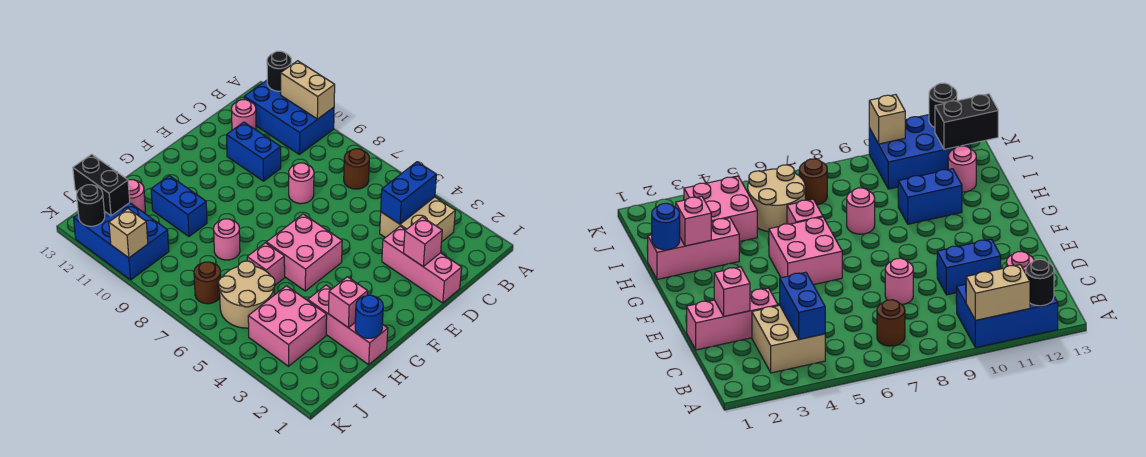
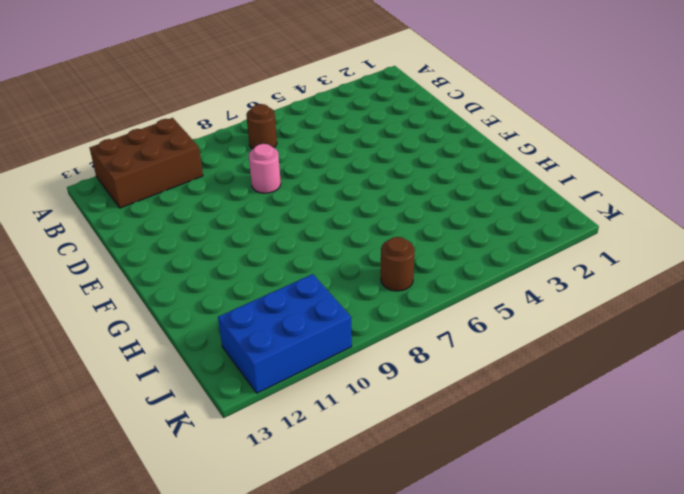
brown brick A10:B12 level 1 -> blue brick A10:B12 level 1
none -> tan brick B3:C4 level 1
none -> pink round brick C12 level 1
none -> pink brick D1:D3 level 1

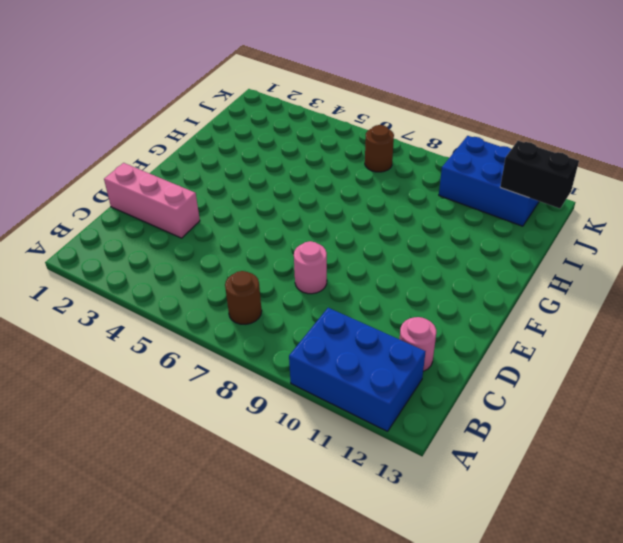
none -> tan brick B3:C4 level 1
none -> blue brick D10:D11 level 1
none -> pink brick F5:G6 level 1

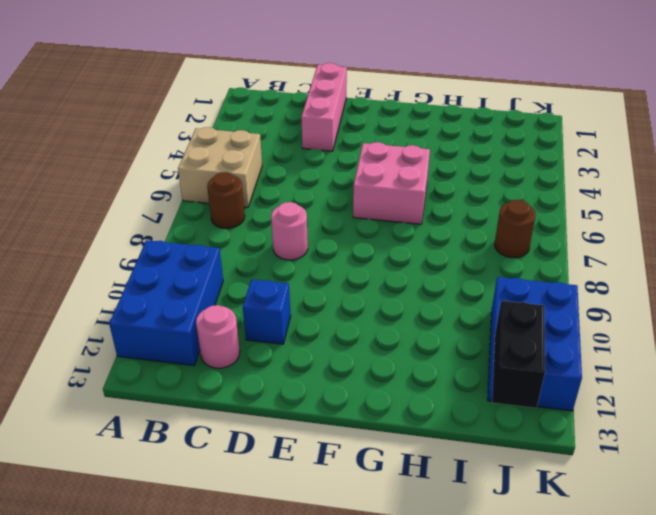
tan brick A5:B6 level 1 -> tan brick B3:C4 level 1
blue brick D11 level 1 -> blue brick D10:D11 level 1
none -> pink brick H1:H3 level 1
none -> pink brick H6 level 1
none -> pink round brick H8 level 1

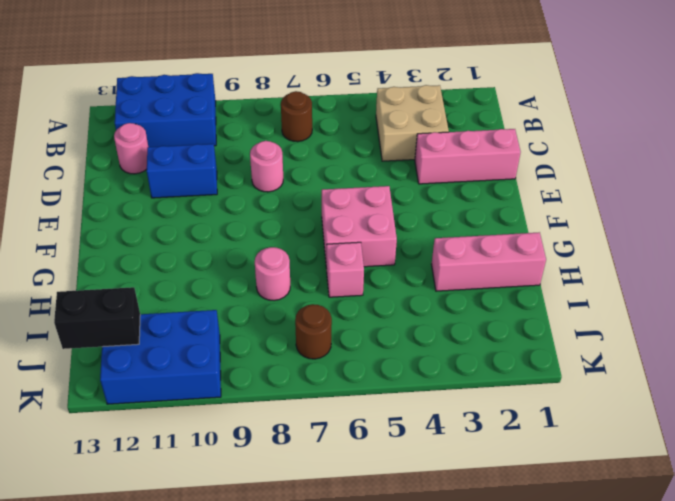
none -> blue brick H10:H11 level 1
none -> pink brick I3:J4 level 1
none -> tan round brick I5:J6 level 1

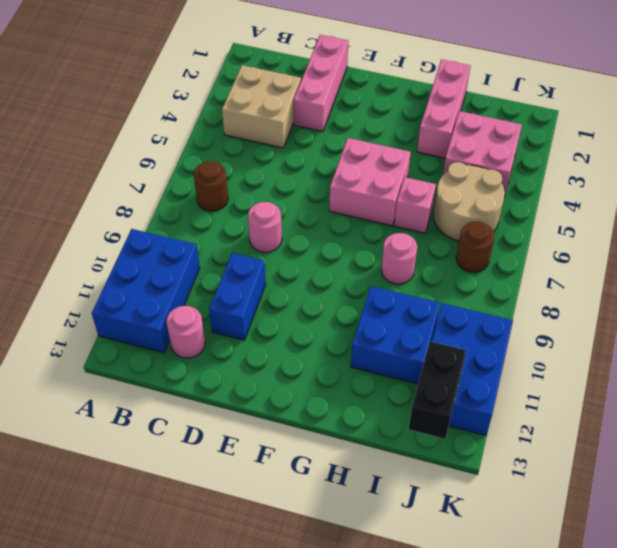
blue brick H10:I11 level 1 -> blue brick H10:H11 level 1
none -> pink round brick I12 level 1
none -> tan brick A10:A11 level 2
none -> black round brick A12 level 2

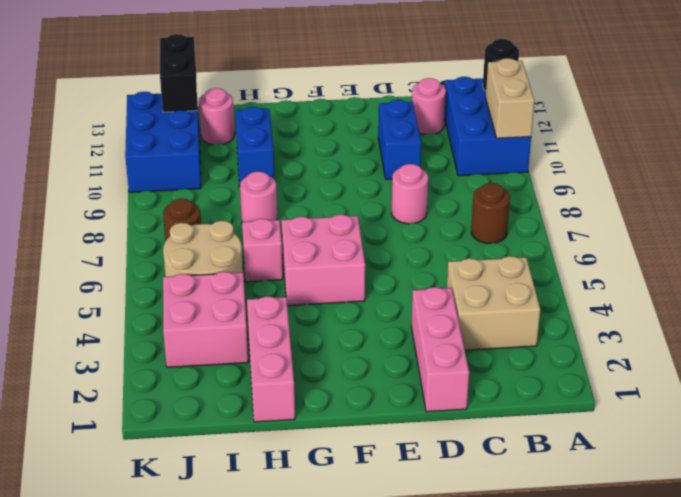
none -> blue brick B4:C4 level 2
none -> pink brick D2 level 2
none -> blue round brick H1 level 2

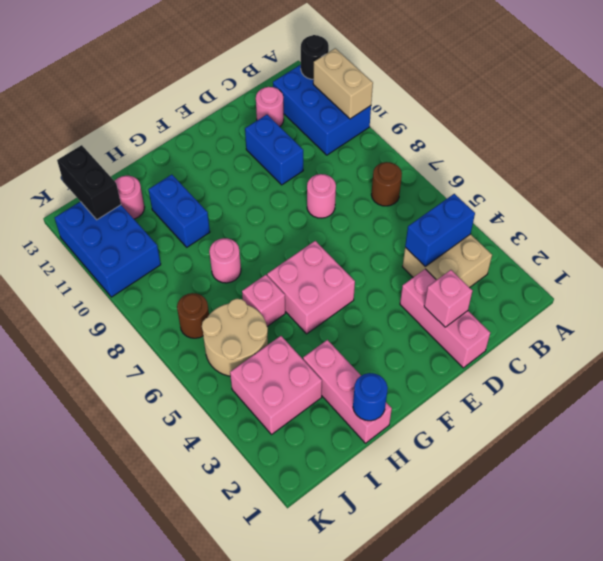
none -> pink brick H2 level 2
none -> tan brick K10 level 2
none -> black round brick K12 level 2

